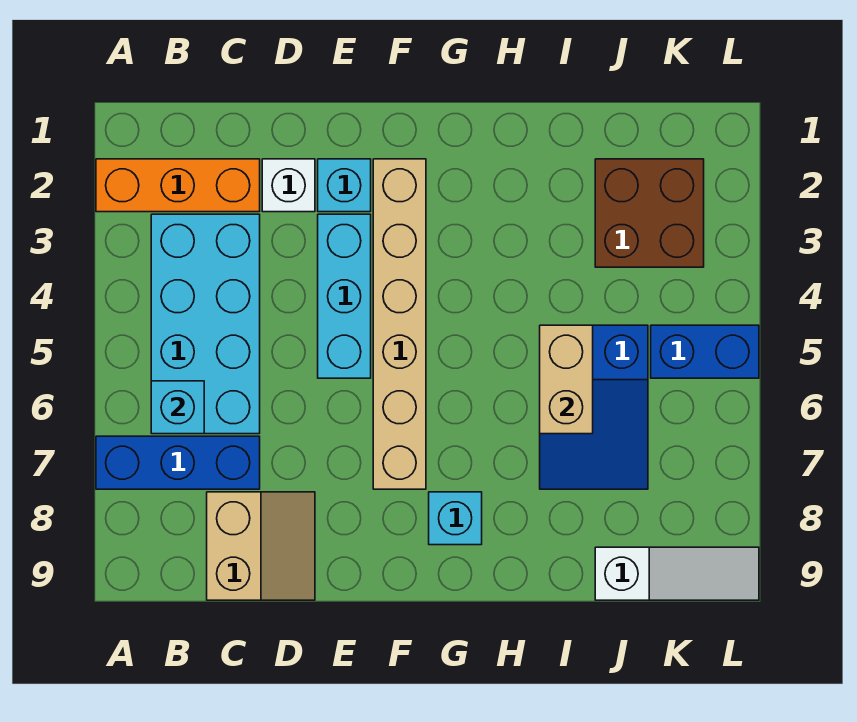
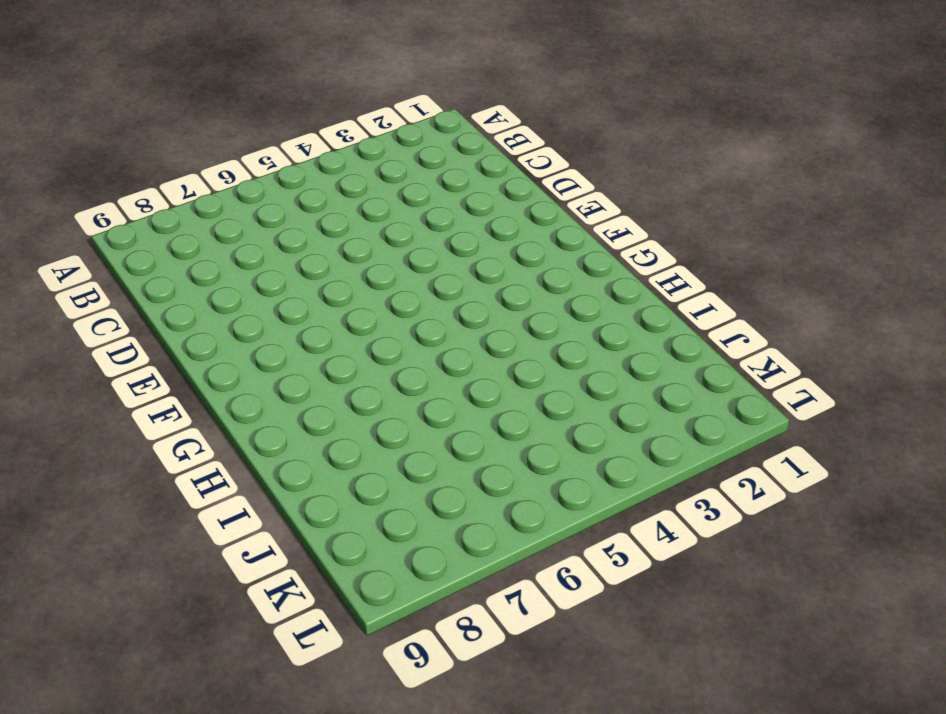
none -> orange brick A2:C2 level 1
none -> blue brick A7:C7 level 1
none -> cyan brick B3:C6 level 1

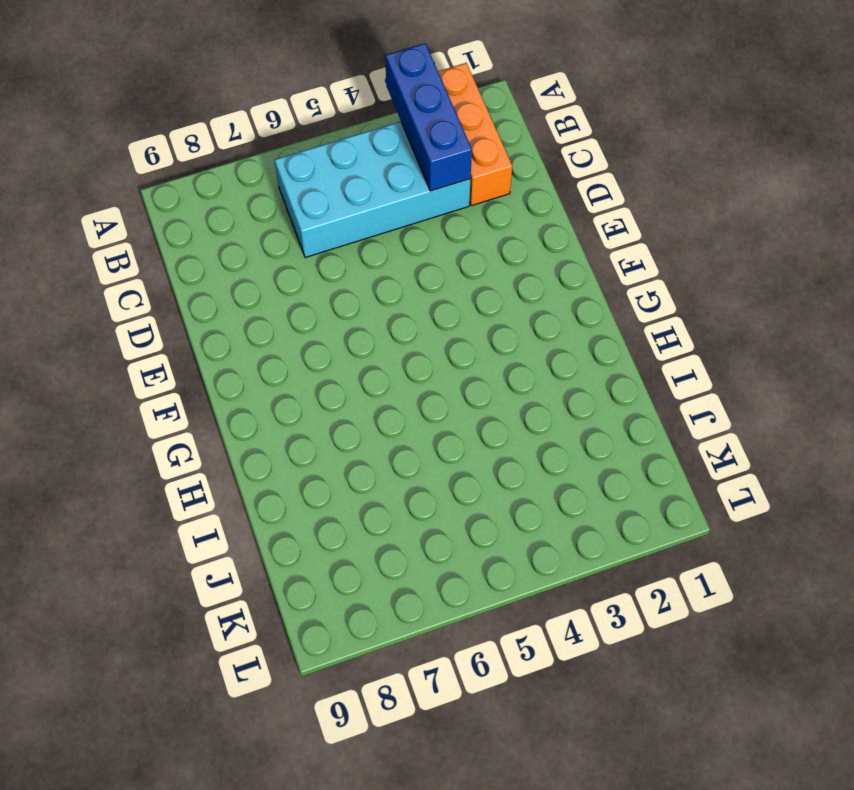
blue brick A3:C3 level 2 -> blue brick A7:C7 level 1
none -> tan slope C8:D9 level 1 top C
none -> white brick D2 level 1
none -> cyan brick E2 level 1

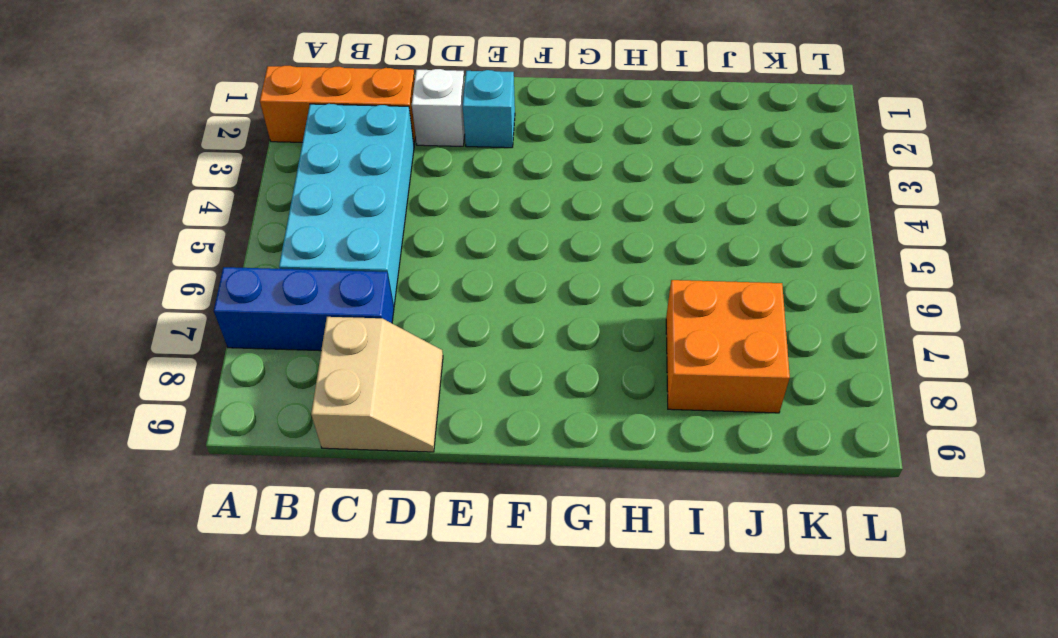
orange brick I7:J8 level 1 -> blue slope I5:J7 level 1 top 5
none -> cyan brick E3:E5 level 1
none -> tan brick F2:F7 level 1
none -> cyan brick G8 level 1

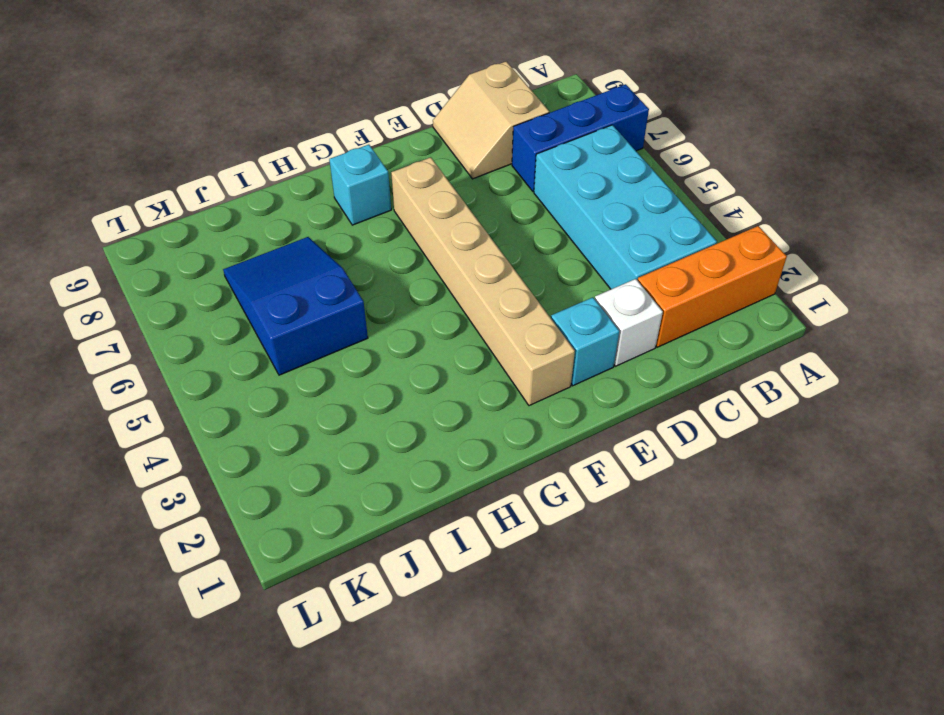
none -> cyan brick E3:E5 level 1
none -> brown brick J2:K3 level 1
none -> white slope J9:L9 level 1 top J

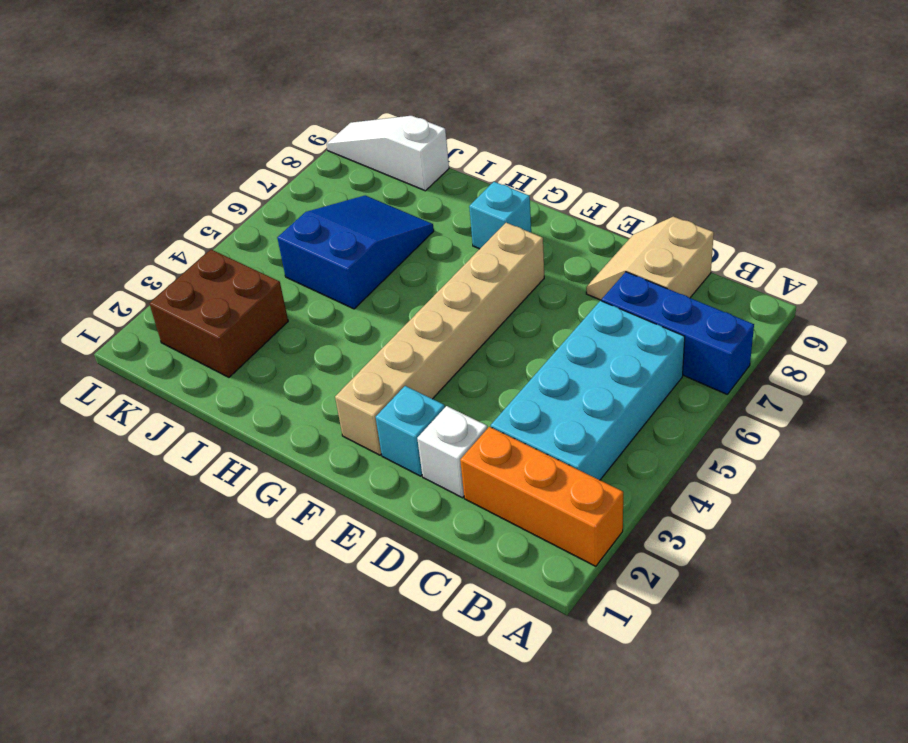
none -> cyan brick E3:E5 level 1
none -> blue brick K5:L5 level 1
none -> cyan brick B6 level 2

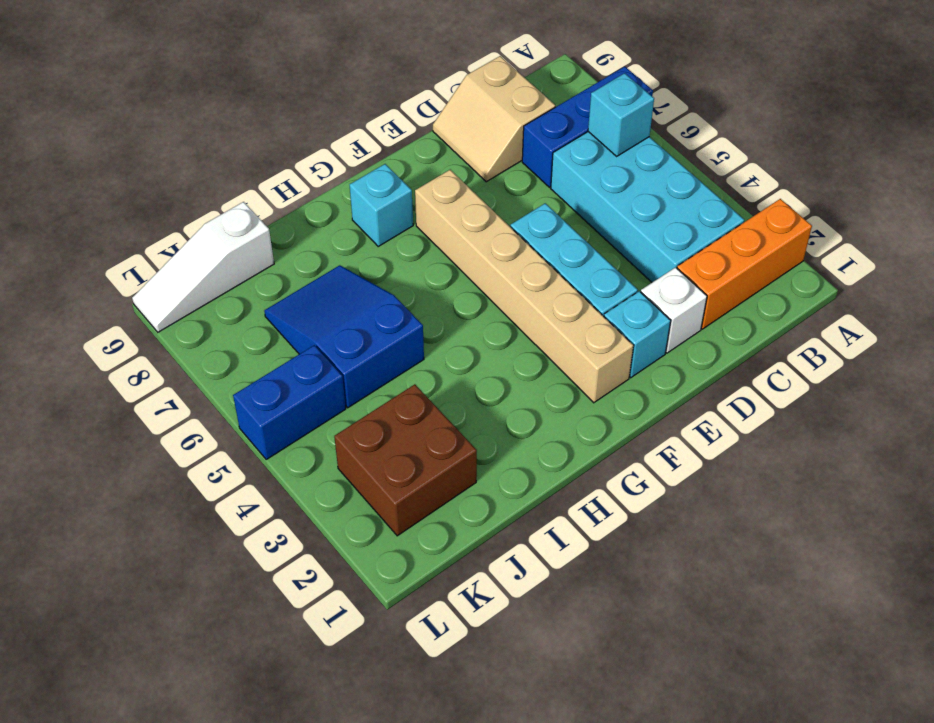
none -> tan brick I5:I6 level 2

